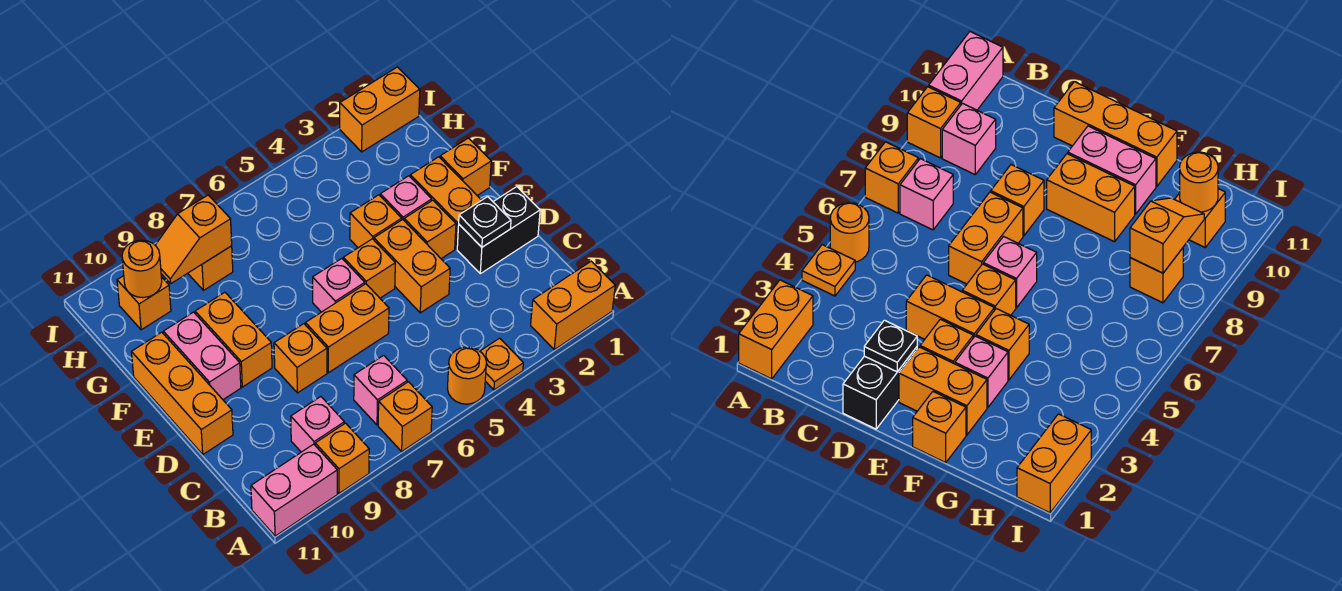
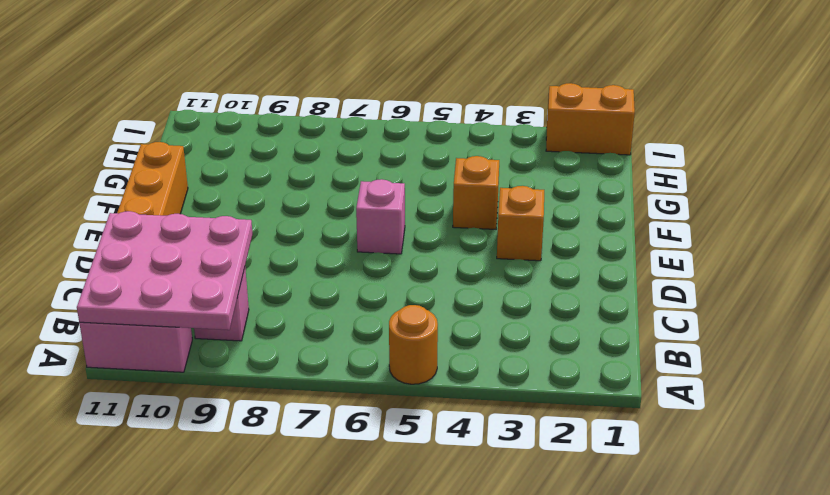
pink plate A9:C11 level 2 -> none
none -> orange brick A1:A2 level 1
none -> orange plate A4 level 1
none -> orange brick A7 level 1

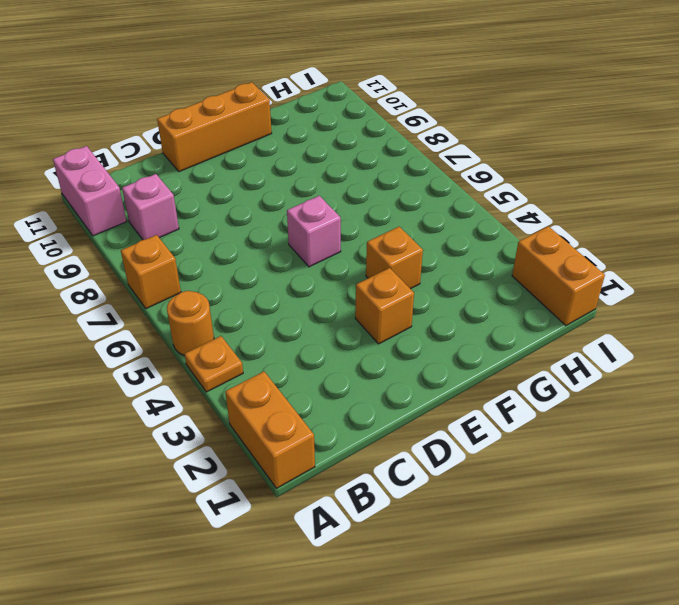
none -> orange brick A9 level 1
none -> pink brick B7 level 1
none -> black brick D1:D2 level 1

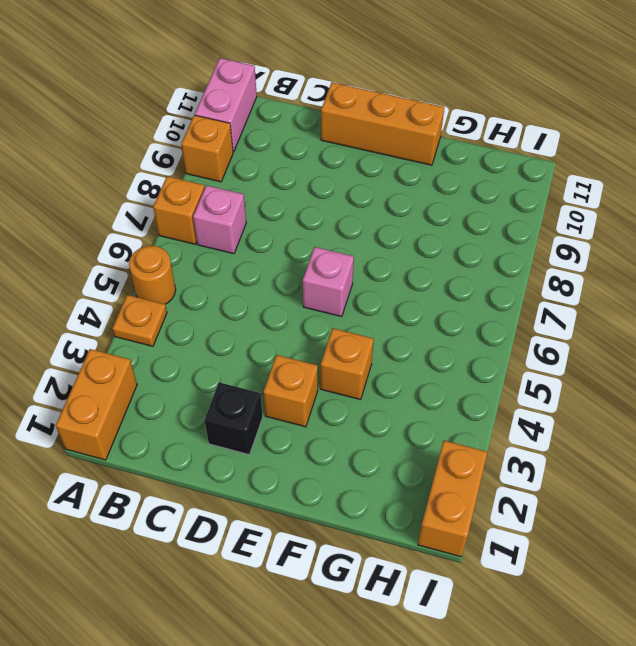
black brick D2 level 1 -> black brick D1:D2 level 1
none -> pink brick B9 level 1
none -> orange brick D4:E4 level 1
none -> orange brick D6:D7 level 1

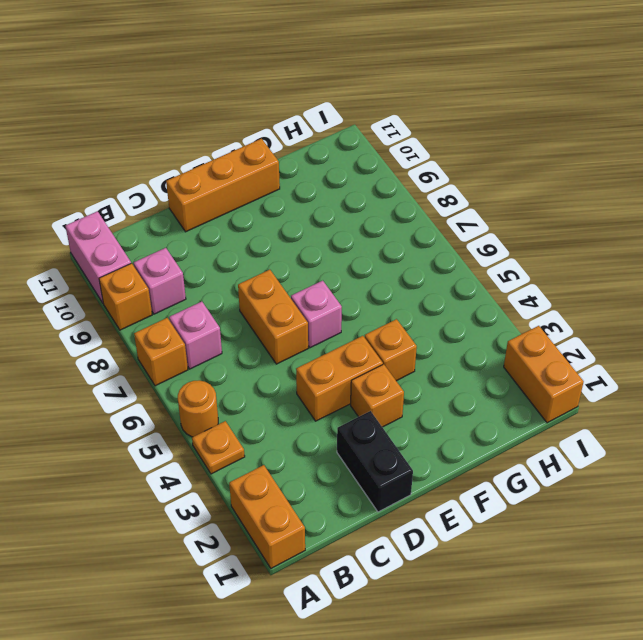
none -> orange brick D8 level 1
none -> orange brick E2:F2 level 1
none -> orange brick E5 level 1

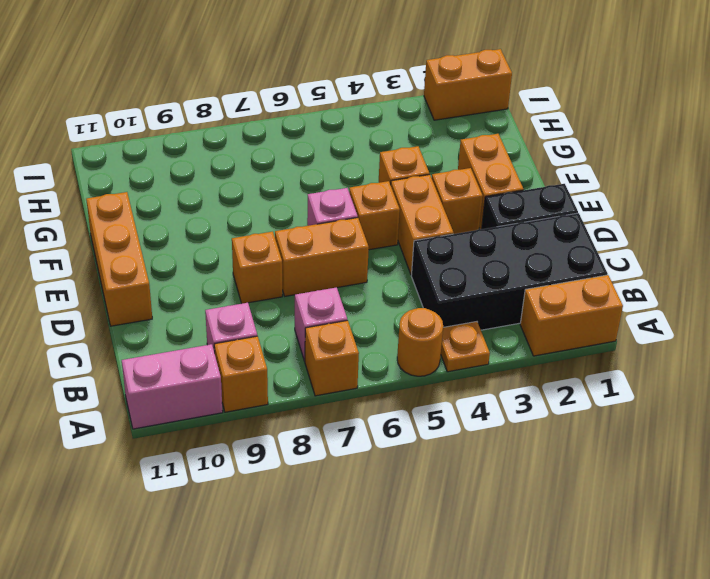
black brick B1:C4 level 1 -> none
none -> orange brick E9:F9 level 1
none -> pink brick E10:F10 level 1
none -> orange brick F1 level 1

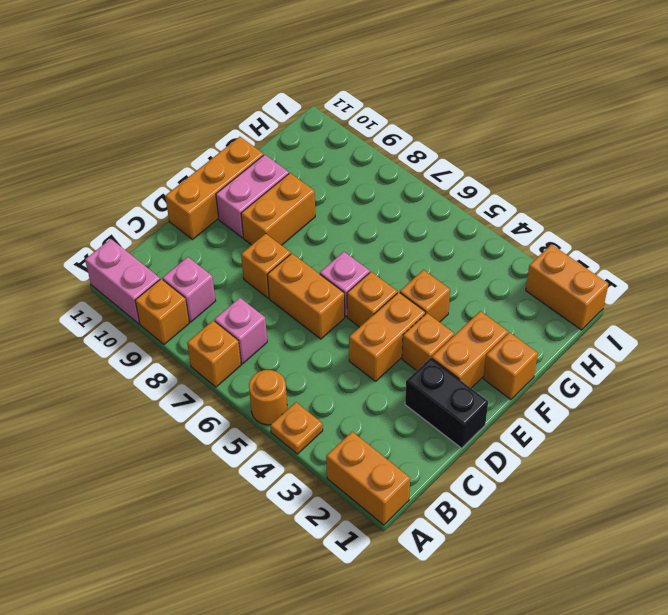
none -> pink brick F3 level 1
none -> orange brick H8 level 1
none -> orange brick H10 level 1

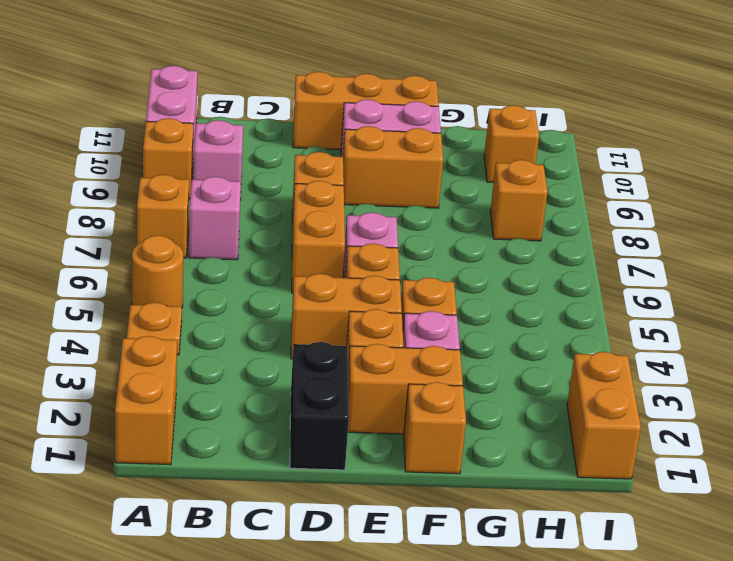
none -> black plate D2 level 2
none -> orange slope H8:H9 level 2 top 8
none -> orange round brick H10 level 2

